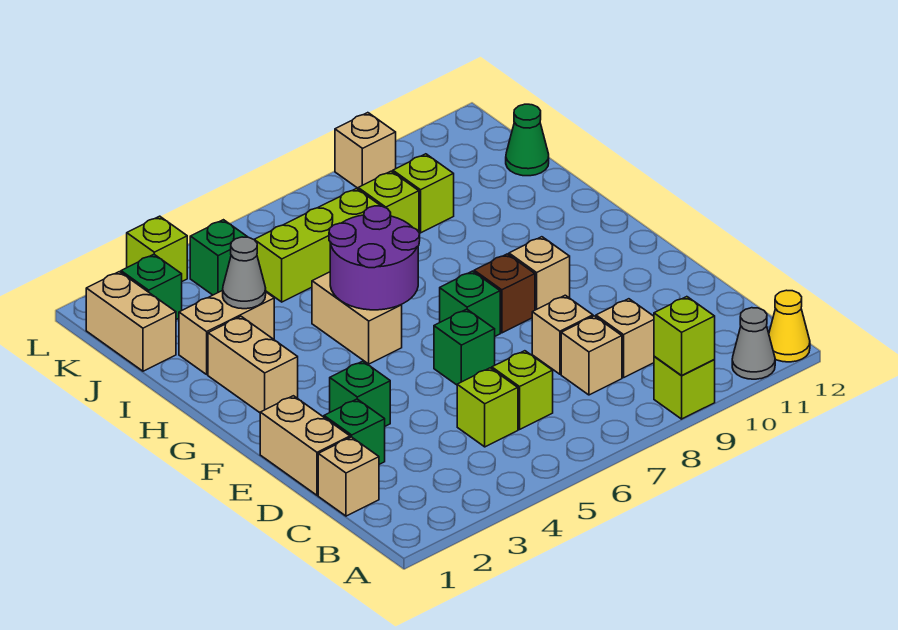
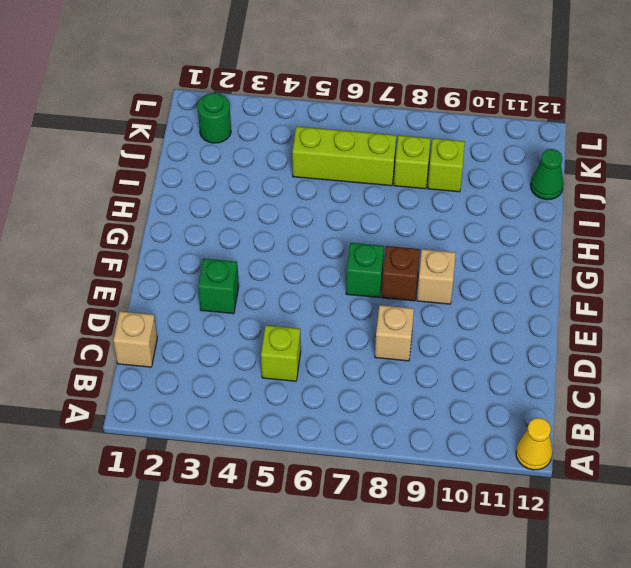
green round brick K2 level 1 -> green brick K2 level 1
none -> lime brick A9 level 1
none -> grey cone A11 level 1
none -> lime brick C6 level 1
none -> tan brick C8 level 1

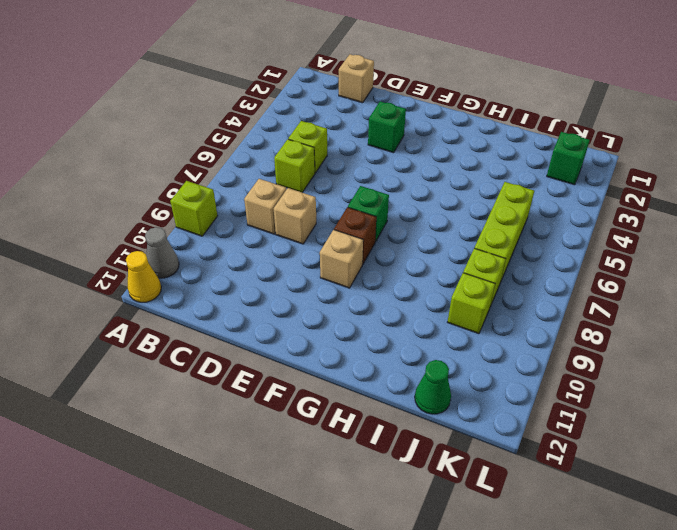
none -> tan brick C9 level 1
none -> tan brick D1:E1 level 1
none -> green brick D2 level 1
none -> green brick E6 level 1

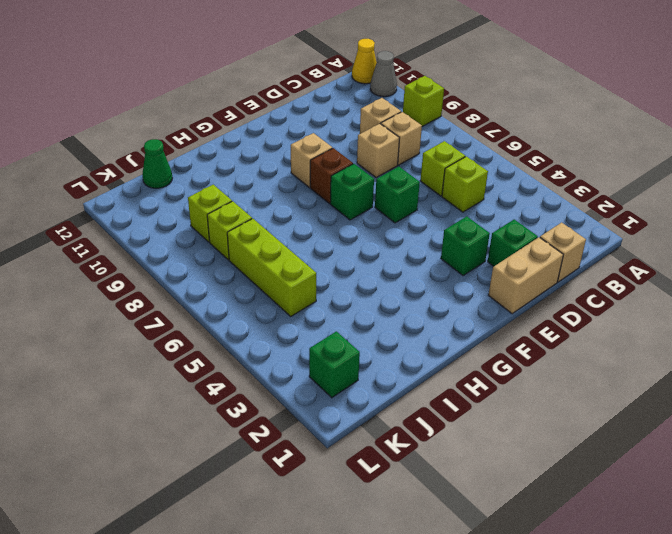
none -> tan brick G2:H2 level 1
none -> tan brick G5:H5 level 1
none -> tan brick I2:I3 level 1
none -> tan brick J1:K1 level 1

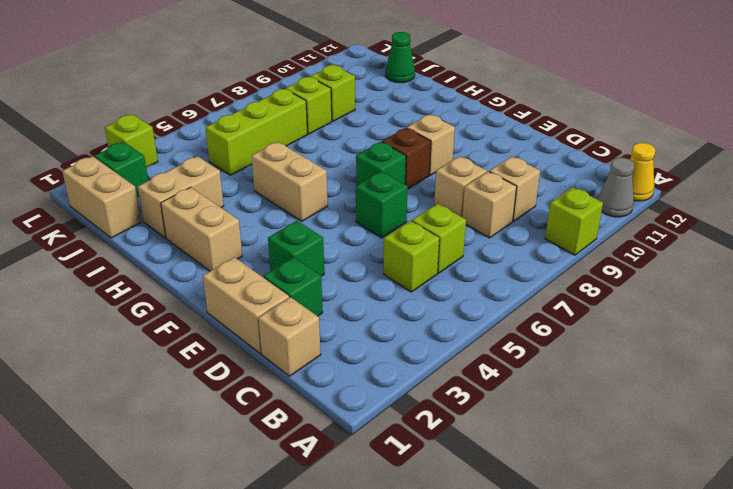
none -> green brick K4 level 1
none -> tan brick L9 level 1
none -> lime brick A9 level 2
none -> purple round brick G5:H6 level 2

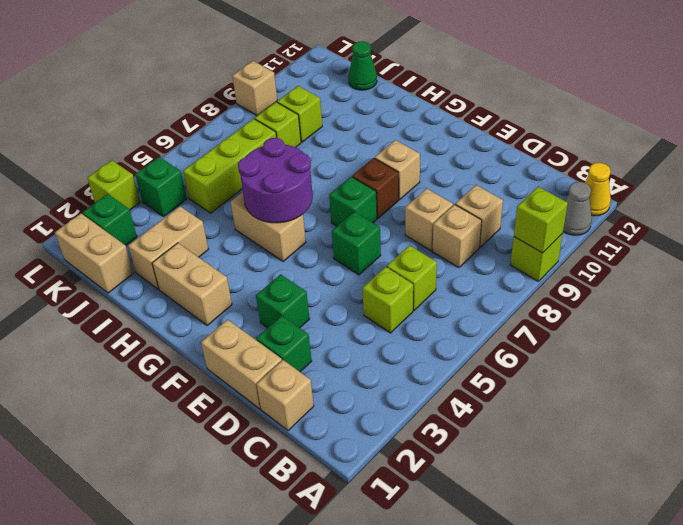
none -> grey cone I3 level 2

